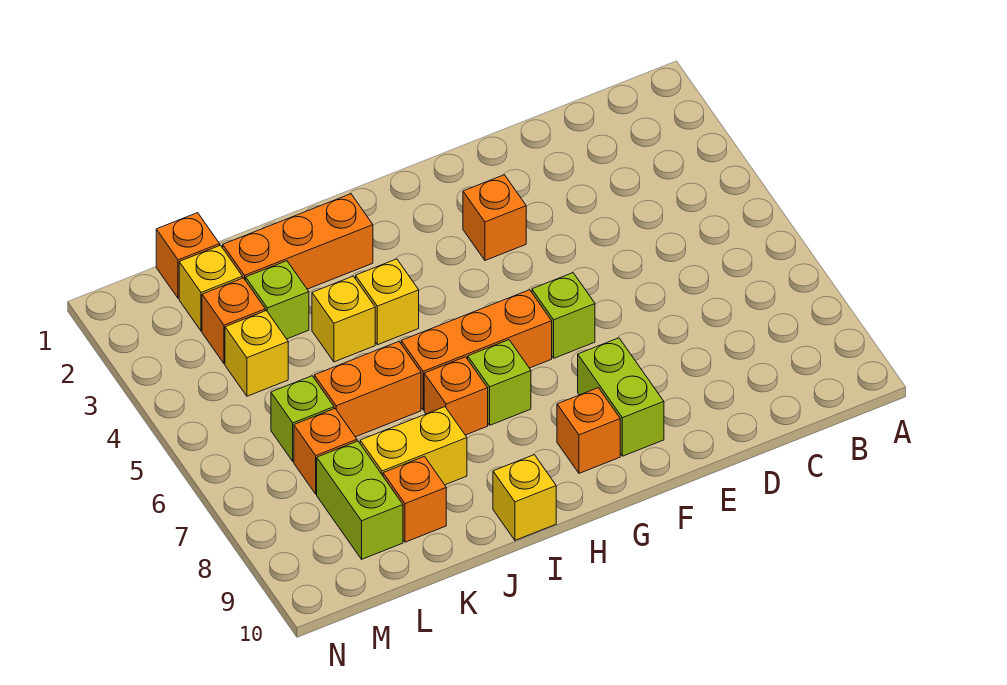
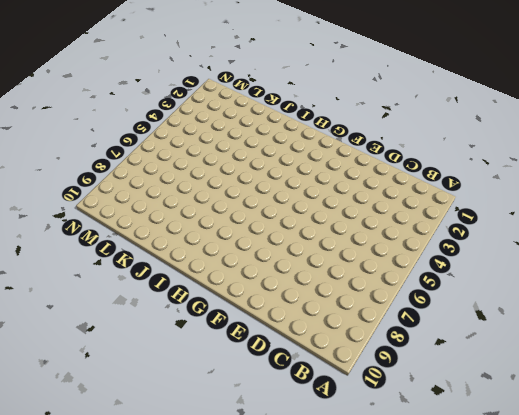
none -> orange brick F3 level 1
none -> lime brick F6 level 1
none -> lime brick F8:F9 level 1

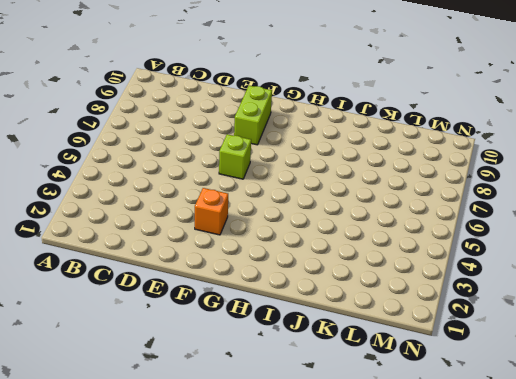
none -> orange brick G6:I6 level 1
none -> orange brick G9 level 1
none -> lime brick H7 level 1

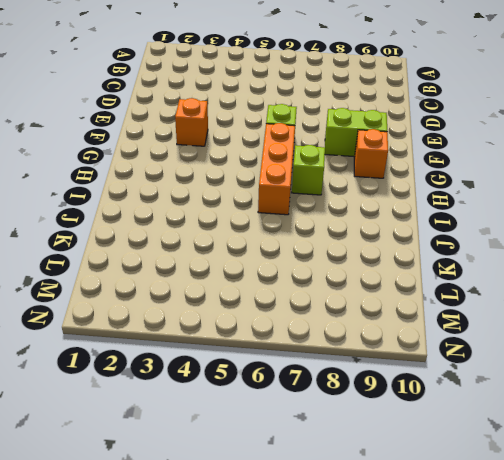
none -> orange brick I2:K2 level 1
none -> yellow brick I4 level 1
none -> orange brick I7 level 1

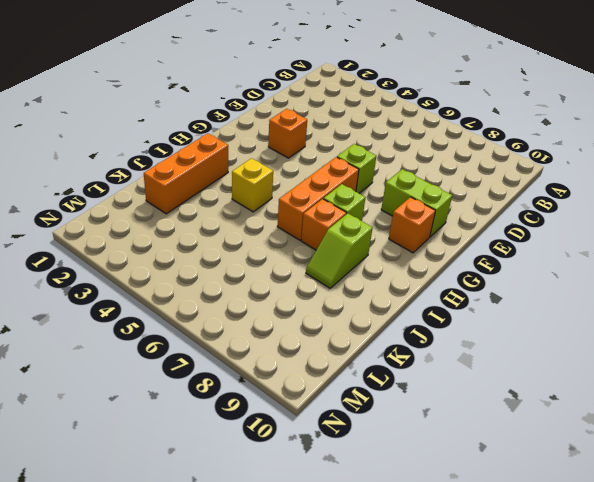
lime slope I8:J8 level 1 top I -> yellow brick J8:K8 level 1
none -> yellow brick I10 level 1
none -> yellow brick J4 level 1
none -> orange brick J6:K6 level 1

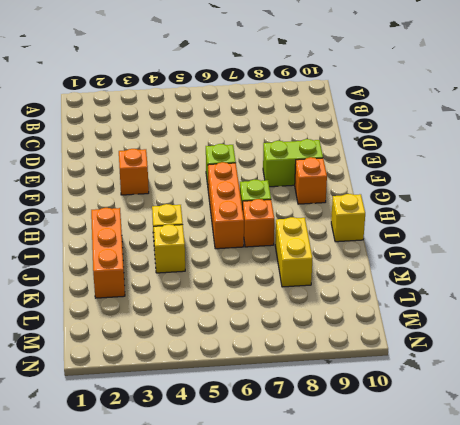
none -> orange brick J6:K6 level 1
none -> lime brick K3 level 1
none -> orange brick K9 level 1

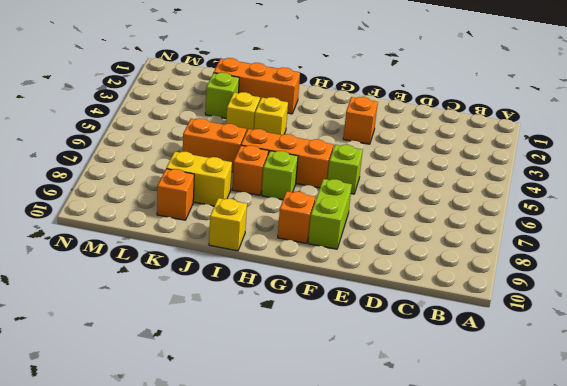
none -> orange brick L1 level 1
none -> yellow brick L2 level 1
none -> orange brick L3 level 1

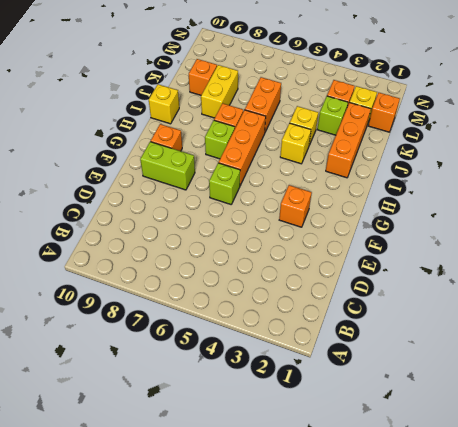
none -> yellow brick L4 level 1
none -> lime brick L6 level 1
none -> orange brick L7 level 1

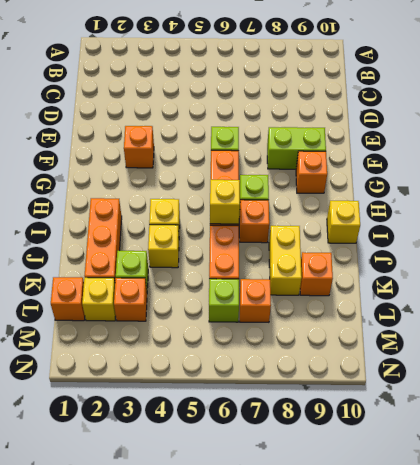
yellow brick I6 level 2 -> yellow brick L4 level 1
none -> lime brick L8:L9 level 1

